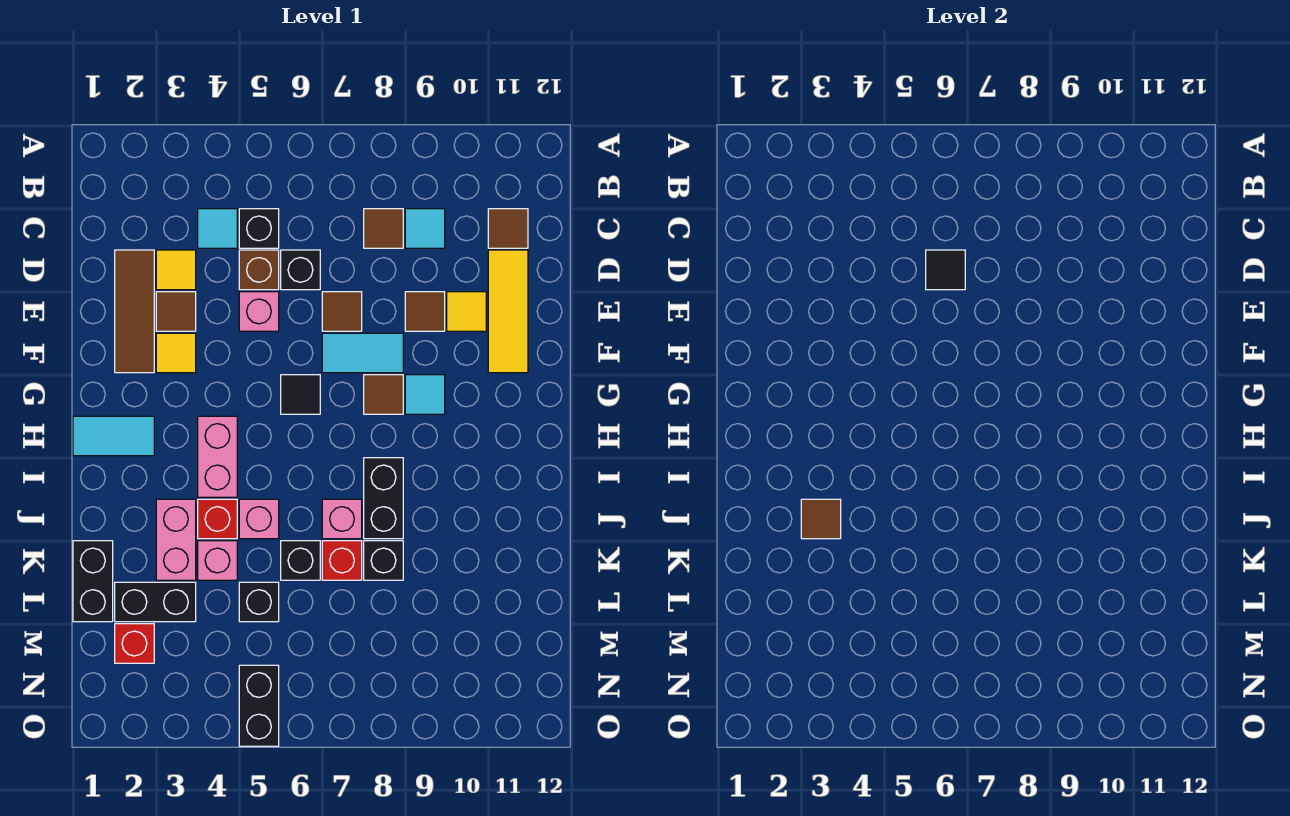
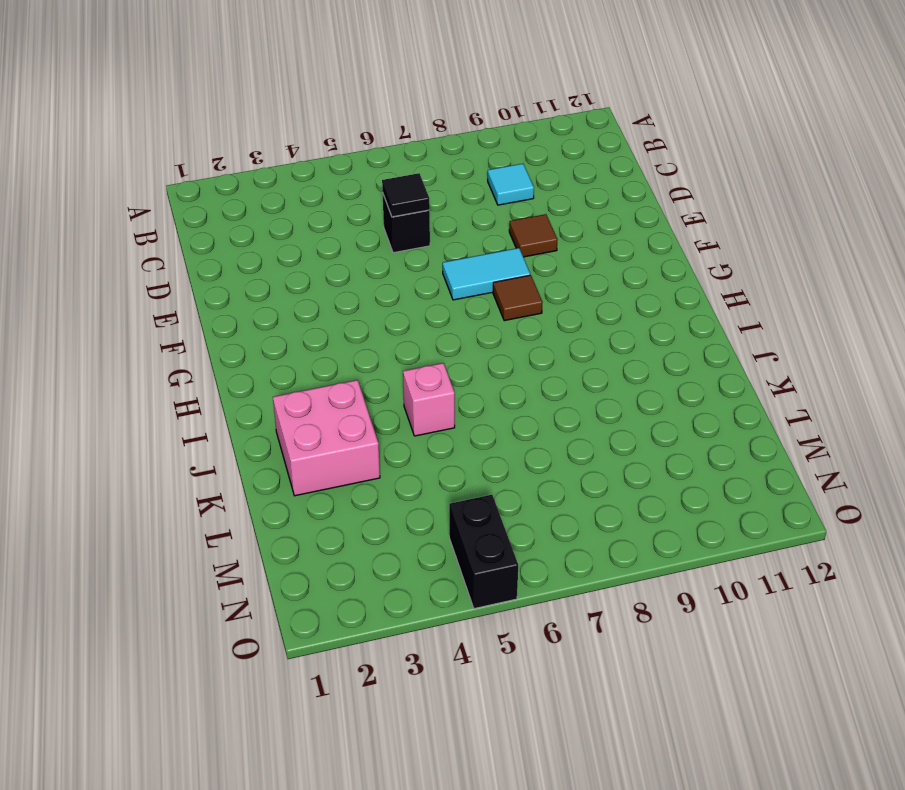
pink brick J2:K3 level 1 -> pink brick J3:K3 level 1
none -> cyan tile C4 level 1
none -> black brick C5 level 1
none -> brown tile C8 level 1
none -> brown tile C11 level 1

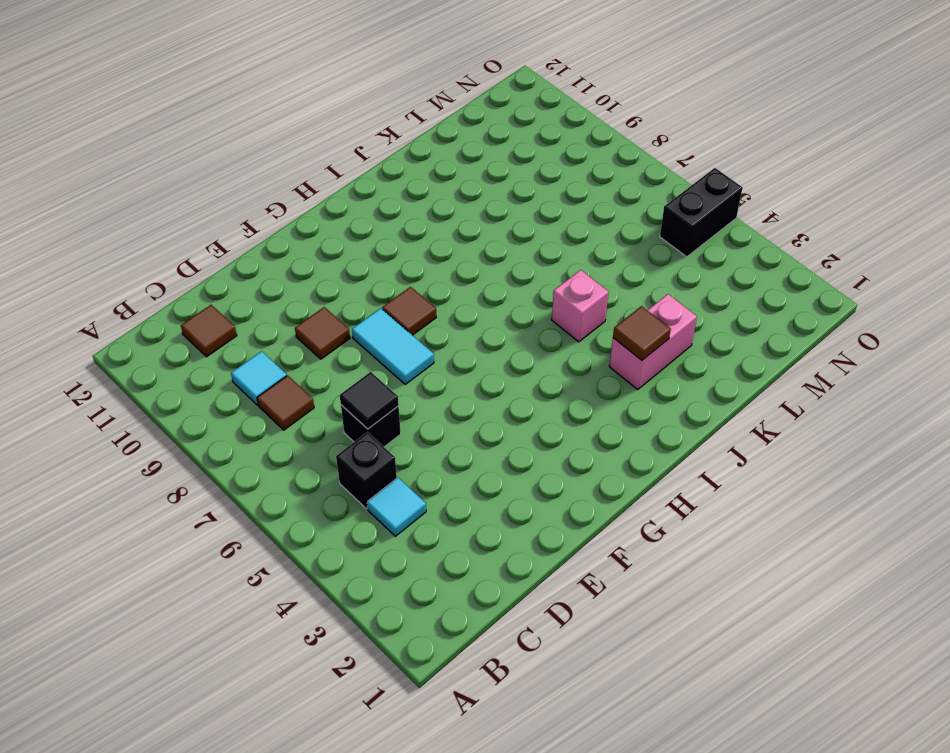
none -> brown tile D2:F2 level 1
none -> yellow tile D3 level 1
none -> brown brick D5 level 1
none -> yellow tile D11:F11 level 1

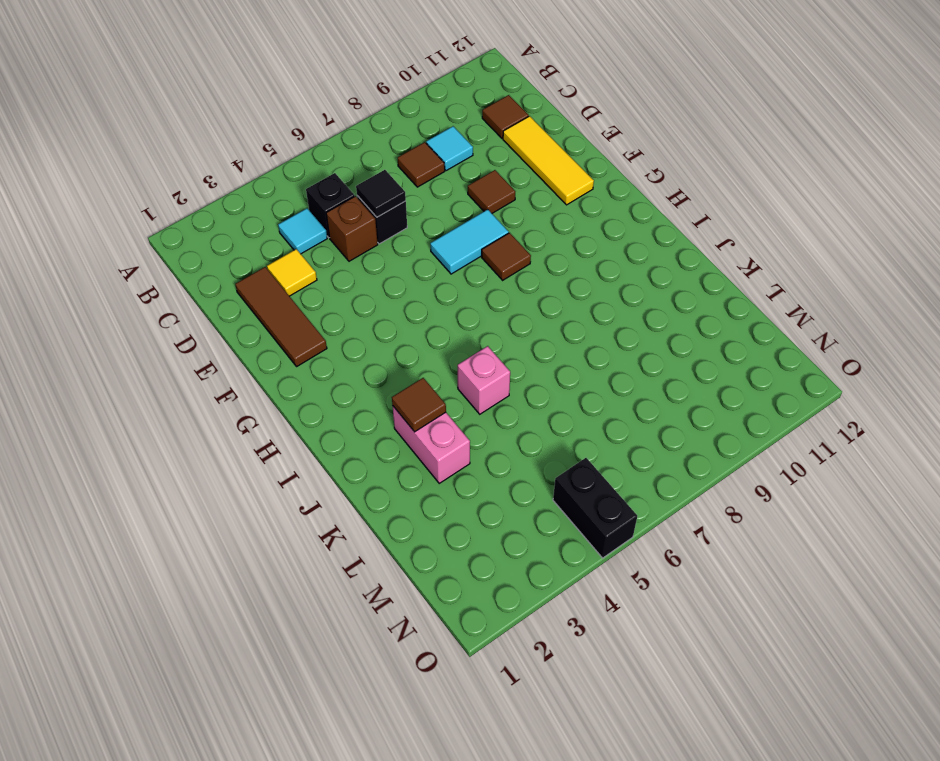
none -> brown tile E3 level 1
none -> pink brick E5 level 1
none -> brown tile E7 level 1
none -> yellow tile E10 level 1

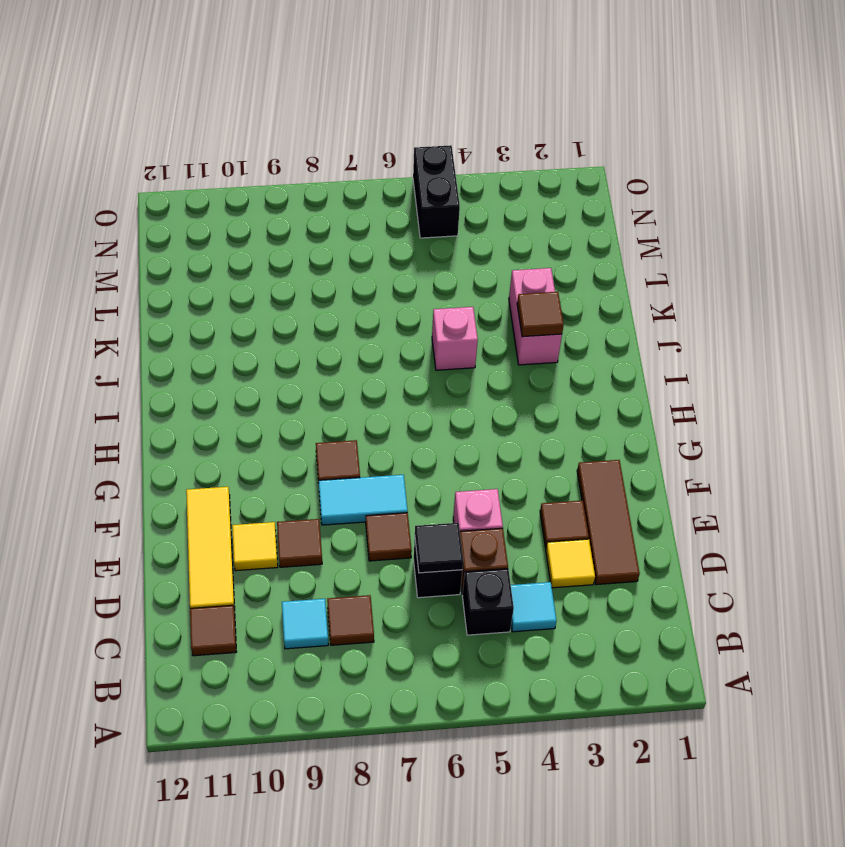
none -> yellow tile F3 level 1
none -> black tile G6 level 1
none -> cyan tile G9 level 1
none -> cyan tile H1:H2 level 1

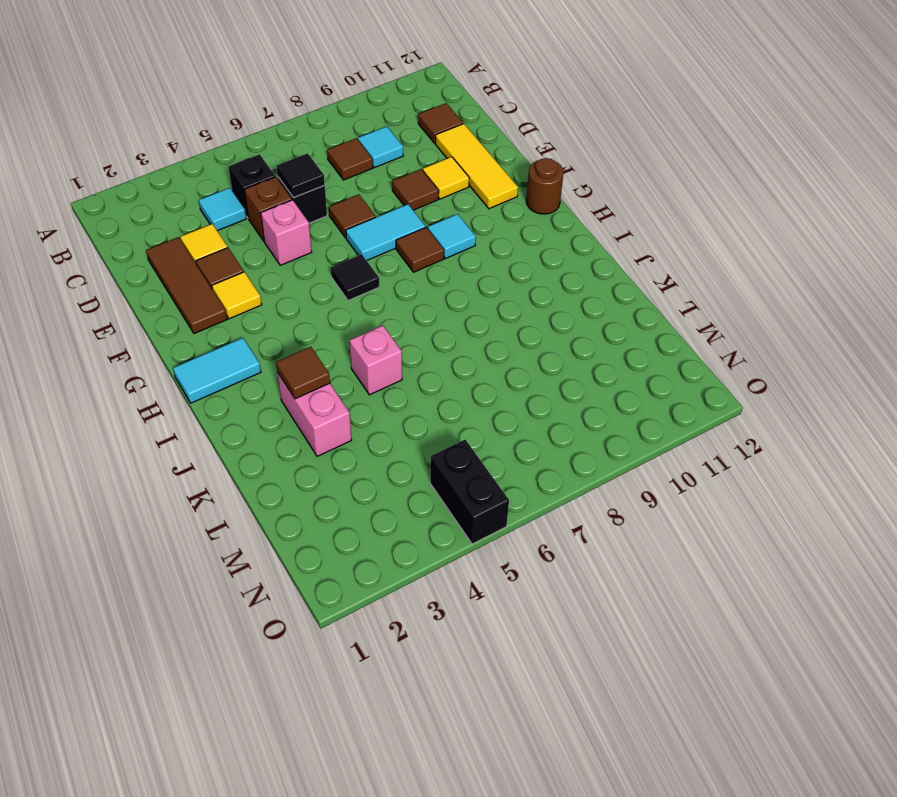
brown round brick G12 level 1 -> none
none -> pink brick H4:I4 level 1
none -> black brick I8:J8 level 1
none -> red brick J4 level 1
none -> pink brick J7 level 1

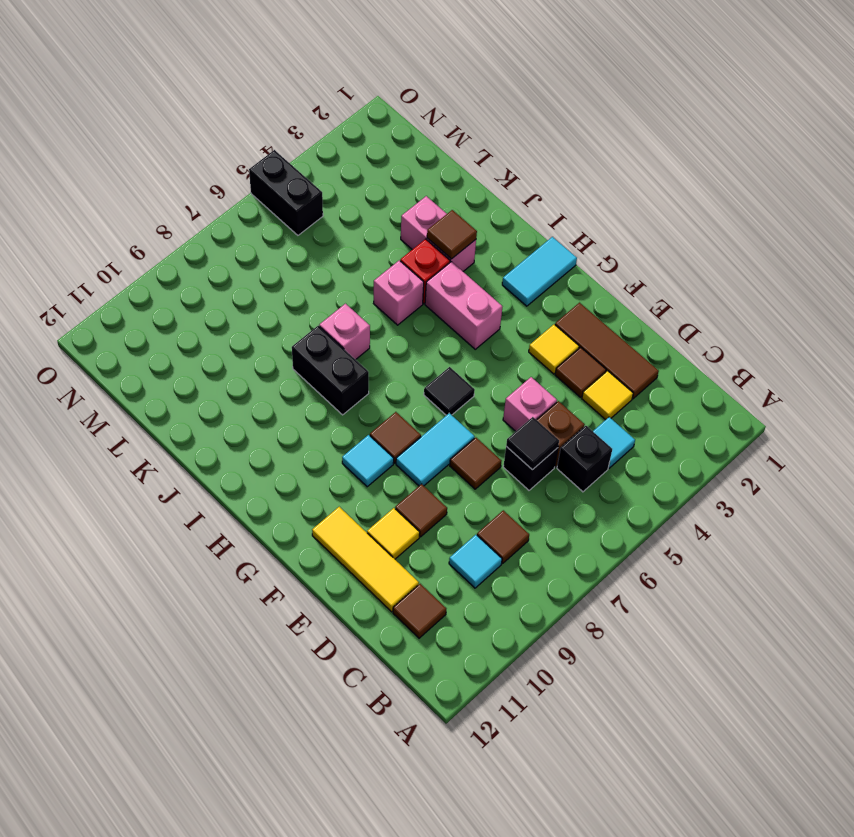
none -> black brick K1:L1 level 1
none -> pink brick K4 level 1
none -> black brick K6 level 1
none -> red brick K7 level 1

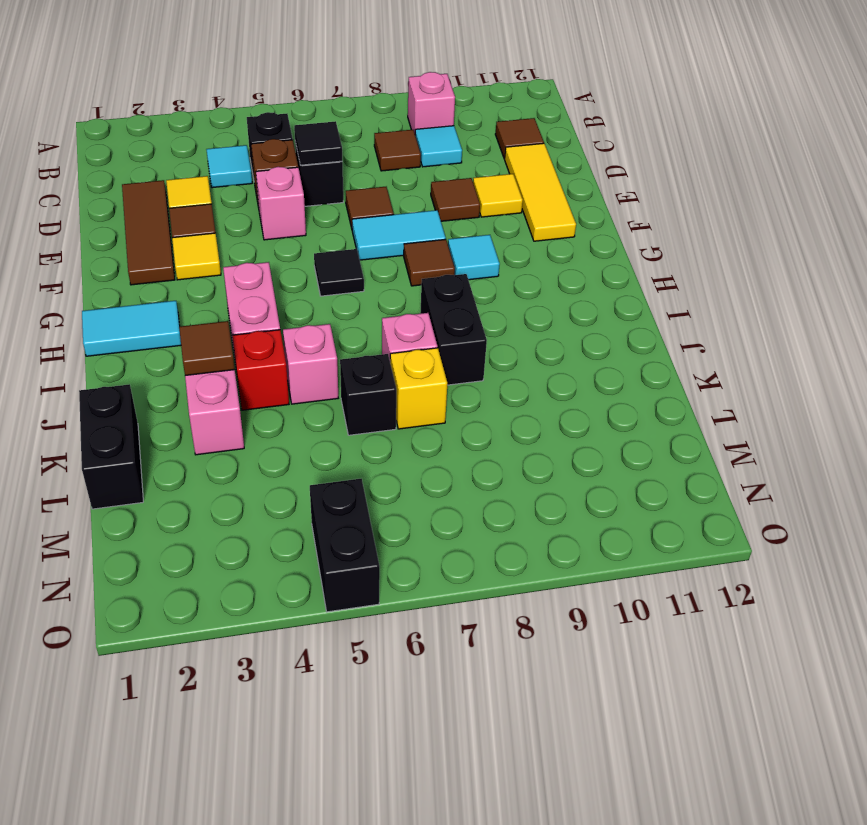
pink brick B9 level 1 -> pink brick K4 level 1
yellow brick K7 level 1 -> red brick K7 level 1
none -> black brick K8 level 1
none -> black brick L2:L3 level 1
none -> black brick L5 level 1
none -> red brick M2 level 1

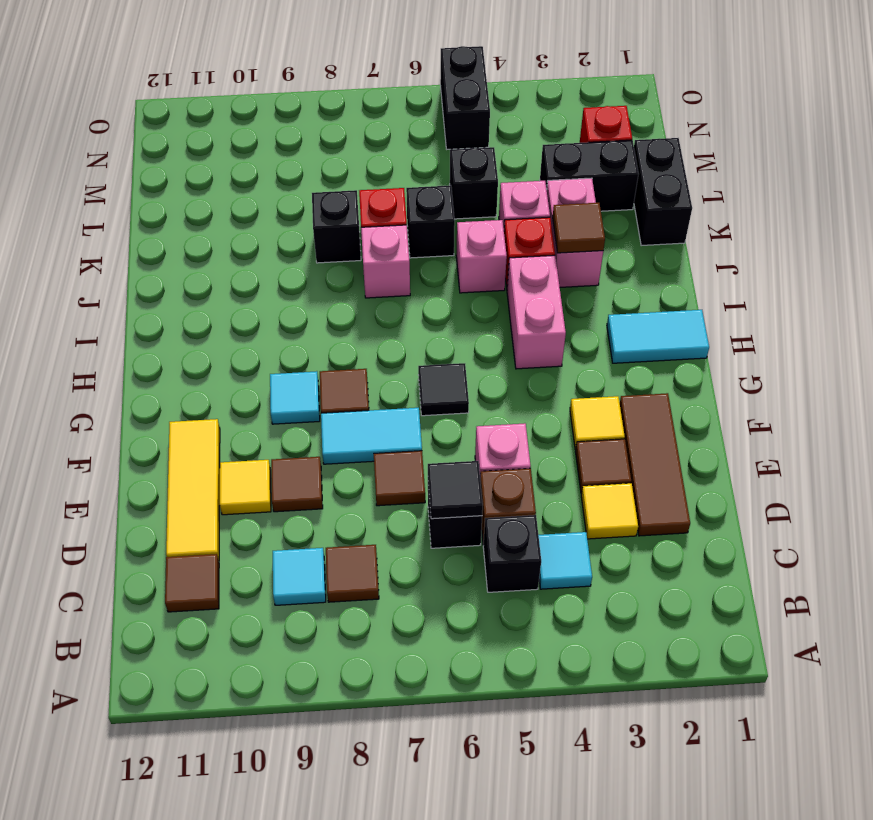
none -> black brick I8:J8 level 1

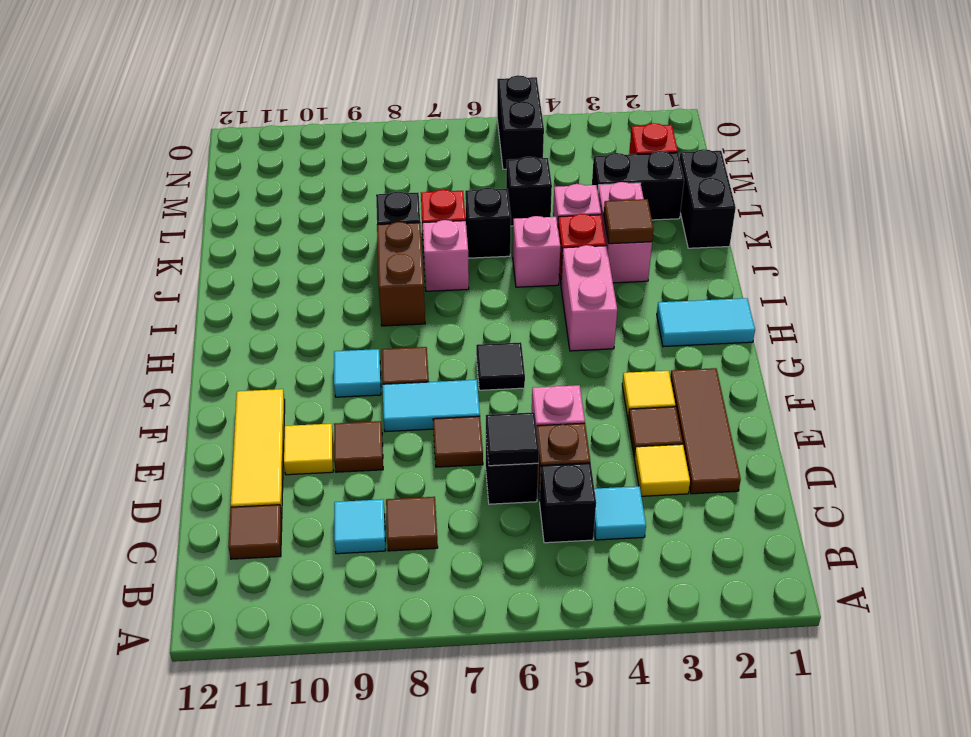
brown brick I8:J8 level 1 -> black brick I8:J8 level 1

